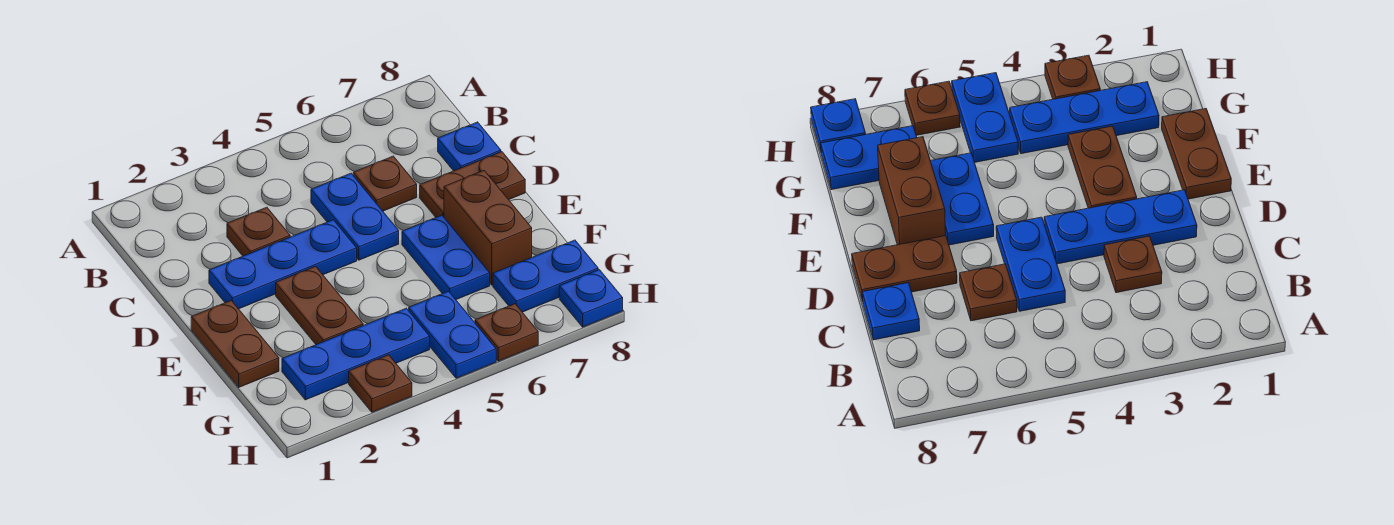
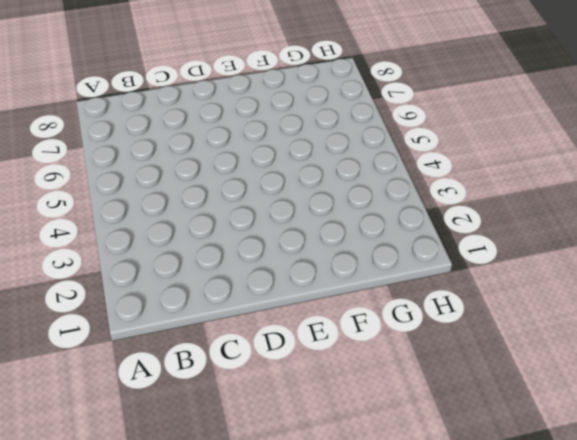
none -> brown plate C3 level 1
none -> blue plate C5:D5 level 1
none -> brown plate C6 level 1

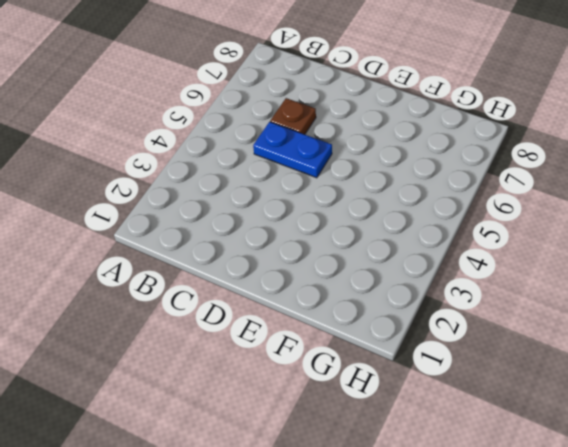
none -> brown plate C3 level 1
none -> blue plate C8 level 1
none -> blue plate D2:D4 level 1

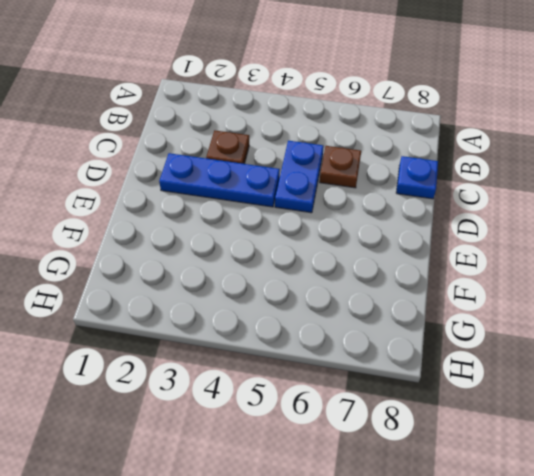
none -> brown plate D7:D8 level 1
none -> brown plate E1:F1 level 1
none -> brown plate E3:F3 level 1

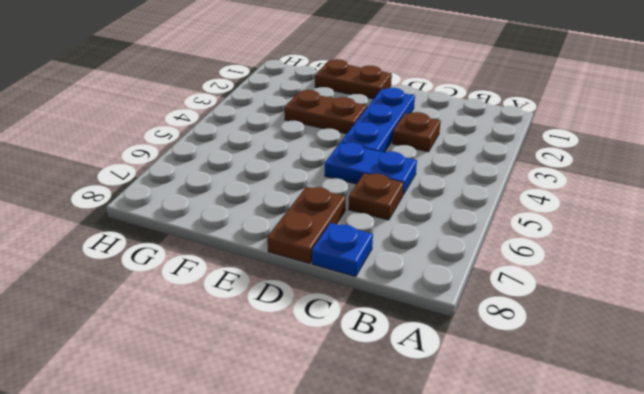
none -> blue plate E6:F6 level 1
none -> brown brick E7:F7 level 1
none -> blue plate G2:G4 level 1

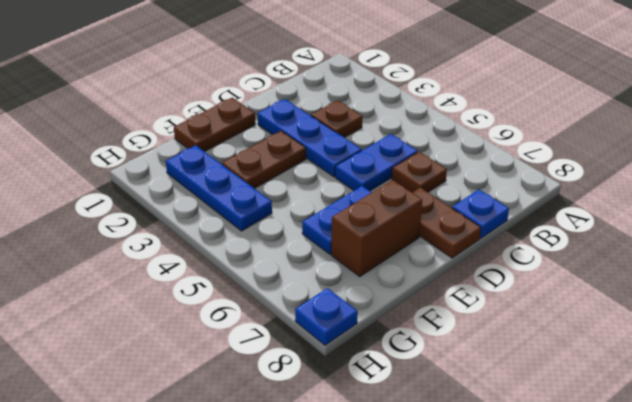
none -> blue plate G5:H5 level 1
none -> blue plate G7:G8 level 1
none -> brown plate H3 level 1

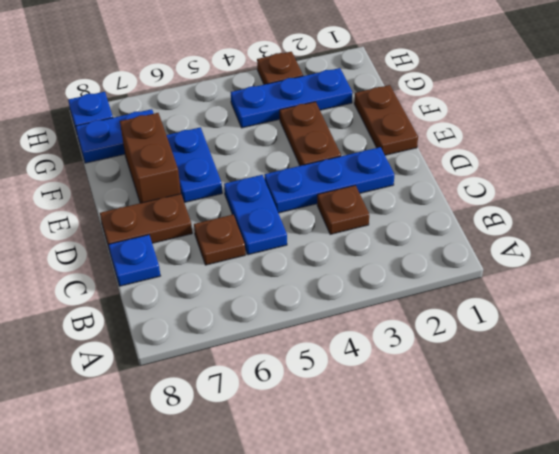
none -> blue plate G5:H5 level 1
none -> brown plate H6 level 1

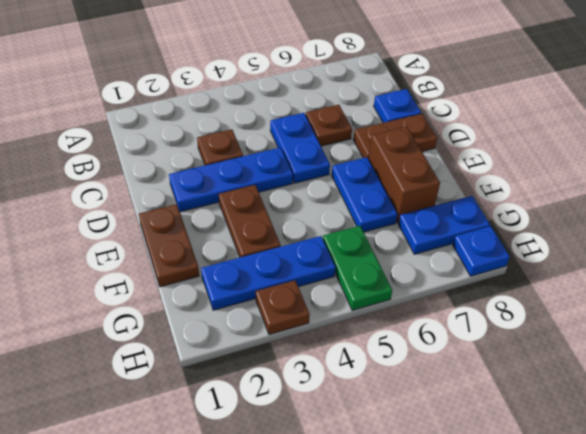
green plate G5:H5 level 1 -> blue plate G5:H5 level 1
none -> brown plate H6 level 1

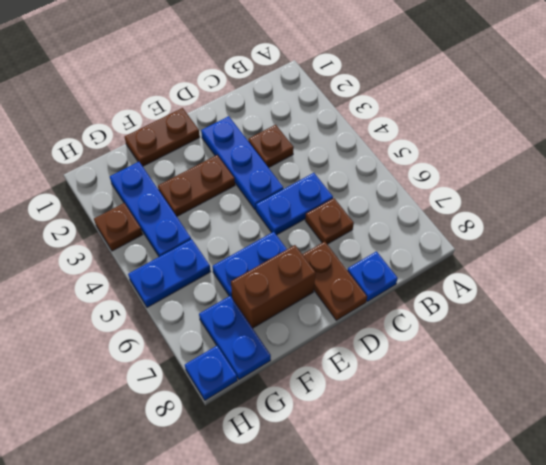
none -> brown plate H6 level 1

